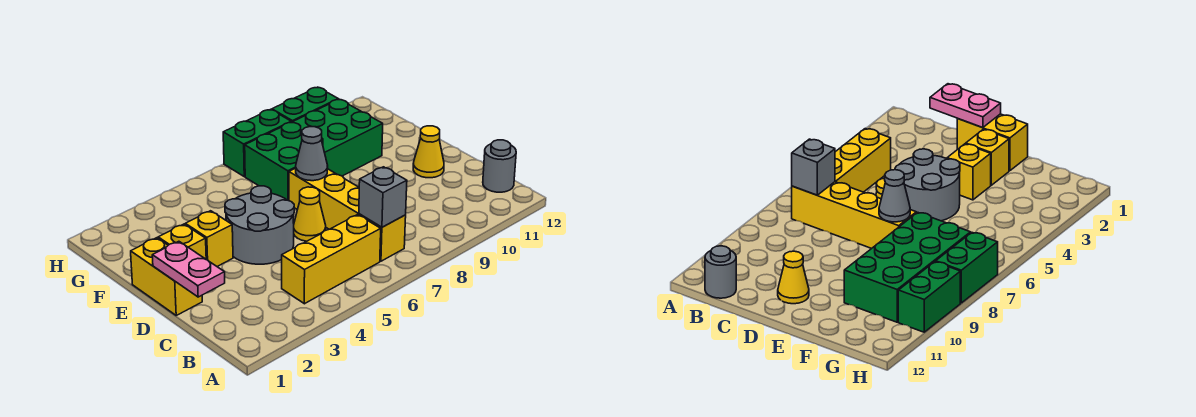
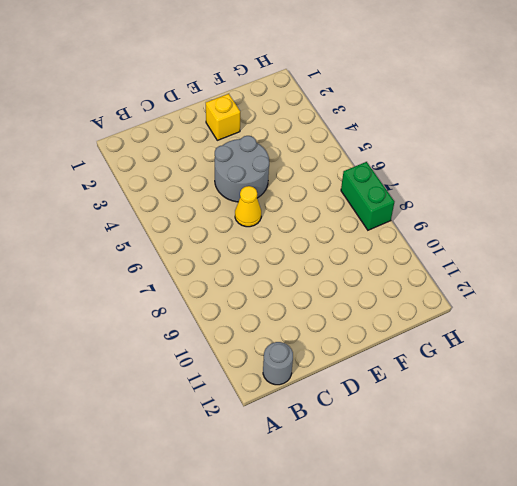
none -> yellow brick B4:B6 level 1
none -> yellow brick B7:E7 level 1
none -> yellow brick D1:E1 level 1

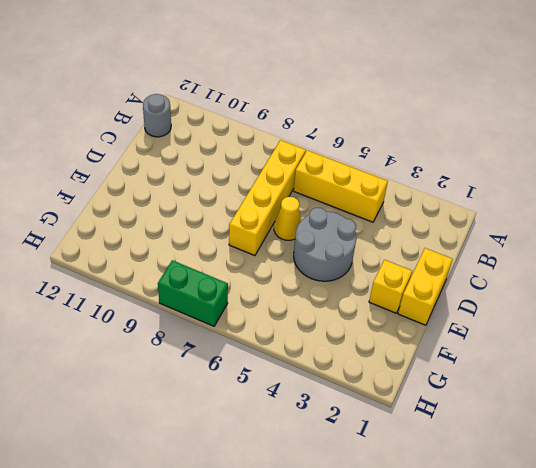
none -> yellow cone D11 level 1
none -> yellow brick E3 level 1
none -> green brick F7:G10 level 1

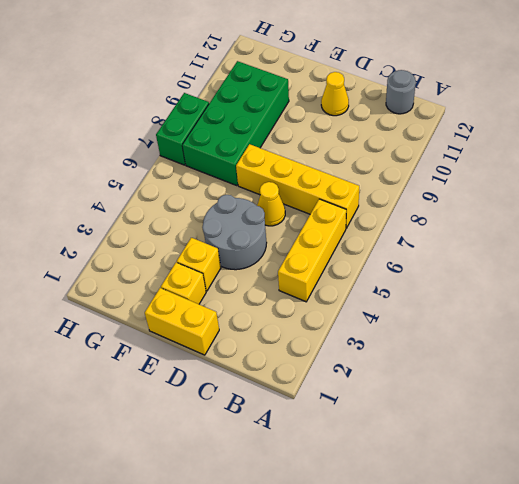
none -> green brick H9:H10 level 1
none -> grey brick B7 level 2
none -> pink plate C1:D1 level 2

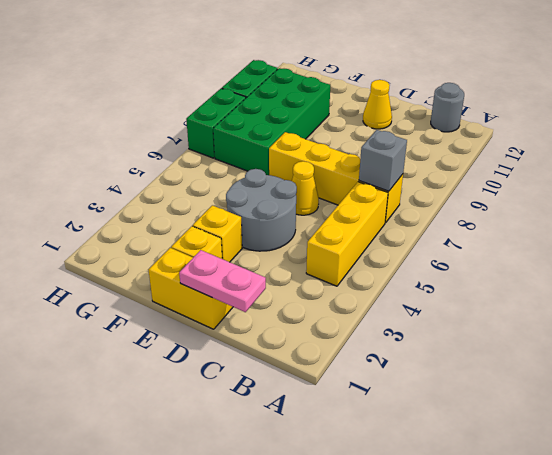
none -> grey cone E7 level 2

